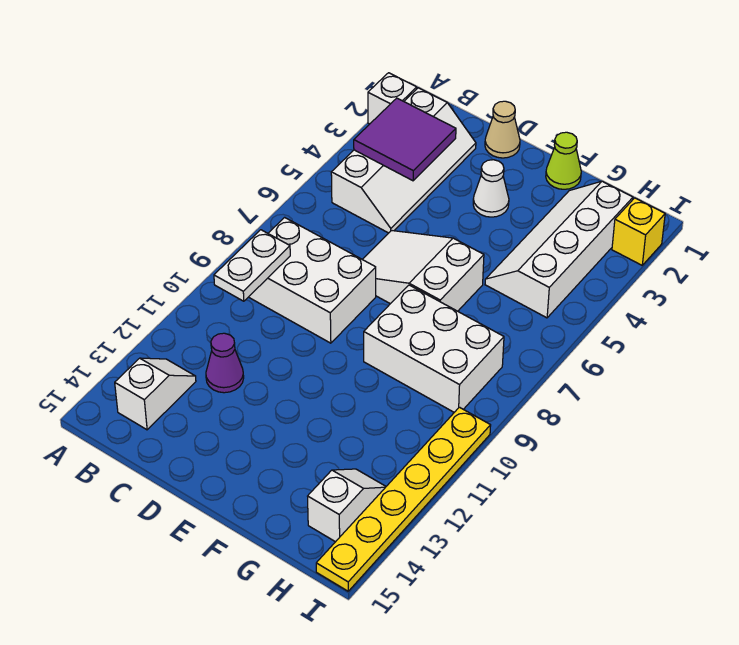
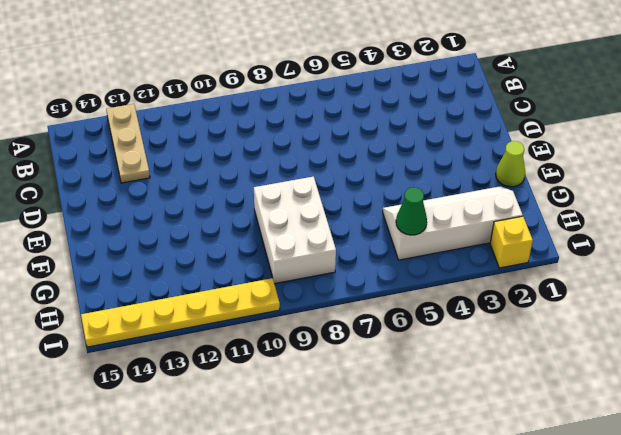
tan plate A13:C13 level 1 -> white slope B13:B14 level 1 top 14
green cone H5 level 2 -> none
none -> white brick A2 level 1
none -> white slope B2:C5 level 1 top B
none -> white brick B8:D9 level 1

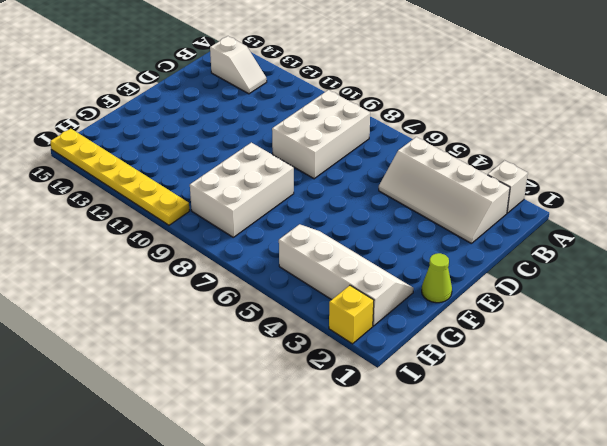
none -> purple cone C12 level 1
none -> tan cone D1 level 1
none -> white slope D6:F7 level 1 top F

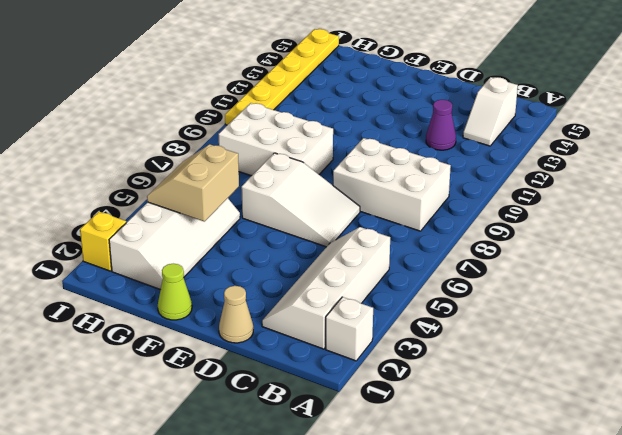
tan slope G4:H5 level 2 top G -> none
none -> white cone E3 level 1
none -> white slope H13:H14 level 1 top 14
none -> purple tile B3:C4 level 2

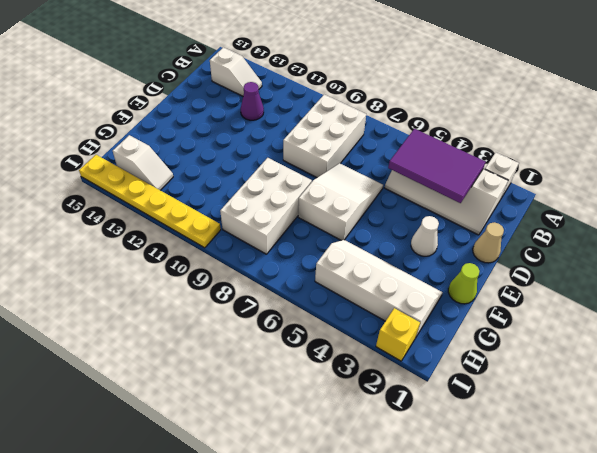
purple tile B3:C5 level 2 -> purple tile B3:C4 level 2
none -> white plate B9:B10 level 2

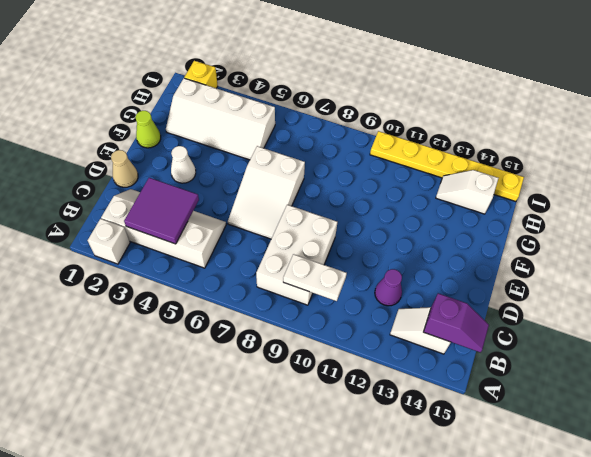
purple slope B14:B15 level 2 top 14 -> none
none -> white brick F8:H9 level 1

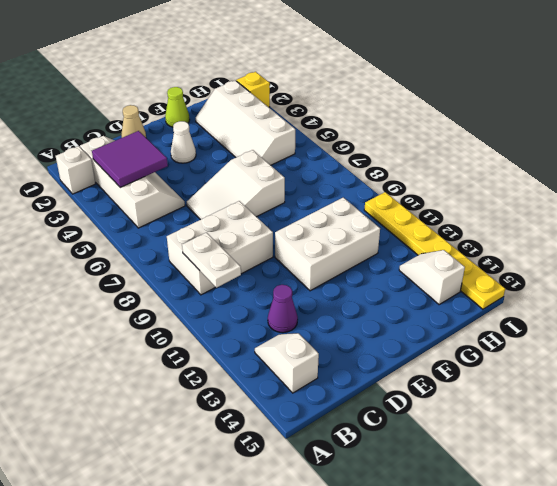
white brick E10:G11 level 1 -> white brick F8:H9 level 1

